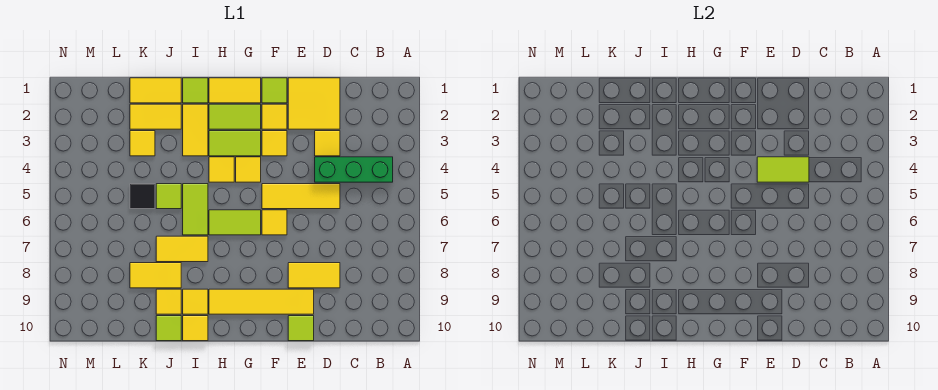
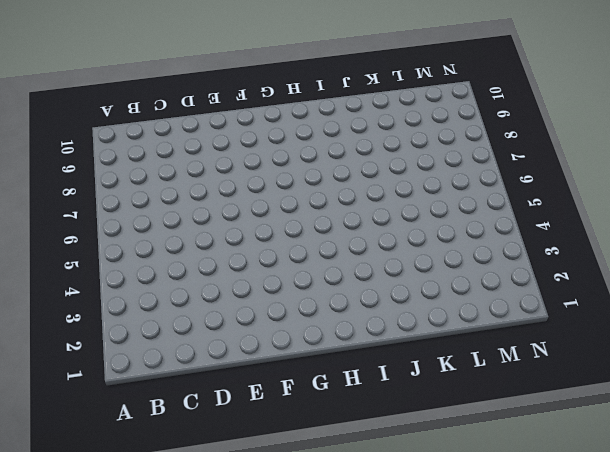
none -> green brick B4:D4 level 1
none -> yellow tile D1:E2 level 1
none -> yellow tile D3 level 1
none -> yellow tile D5:F5 level 1

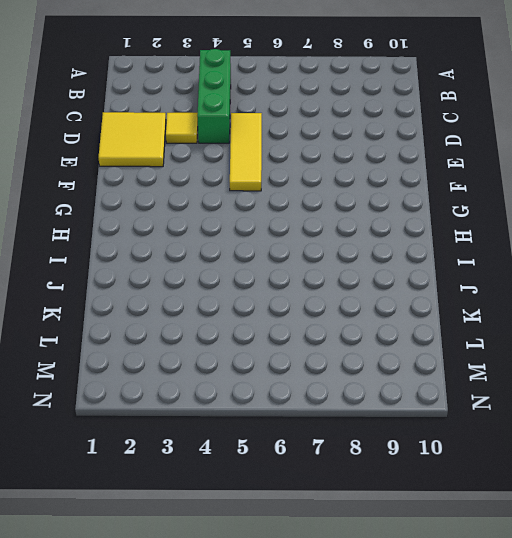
none -> yellow tile D8:E8 level 1
none -> yellow tile E9:H9 level 1
none -> lime tile E10 level 1
none -> lime tile F1 level 1

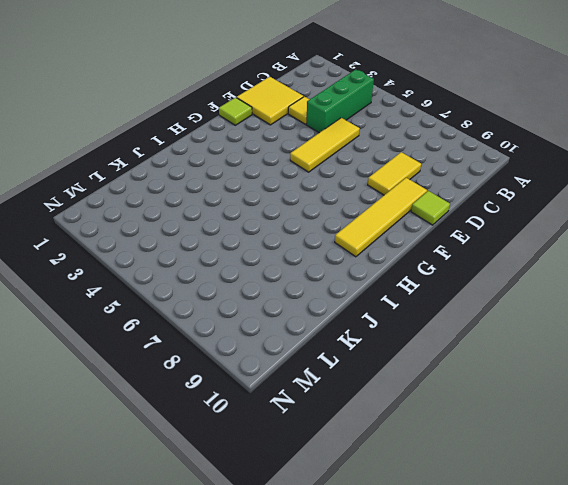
none -> yellow tile F2 level 1
none -> yellow tile F3 level 1
none -> yellow tile F6 level 1
none -> yellow tile G1:H1 level 1

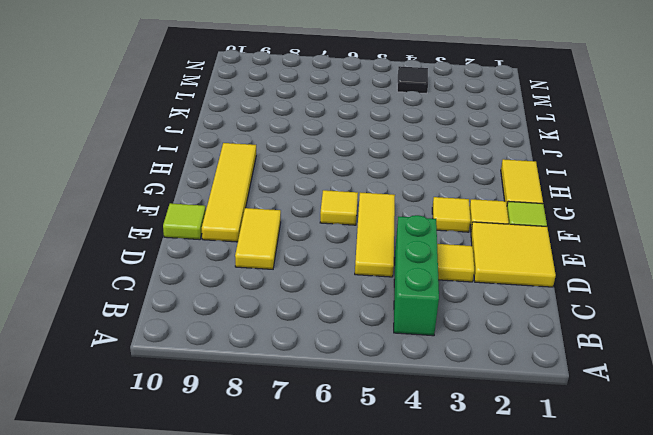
black tile M4 level 1 -> black tile K5 level 1
none -> lime tile G2:H2 level 1
none -> lime tile G3:H3 level 1
none -> yellow tile G4 level 1
none -> lime tile G6:H6 level 1

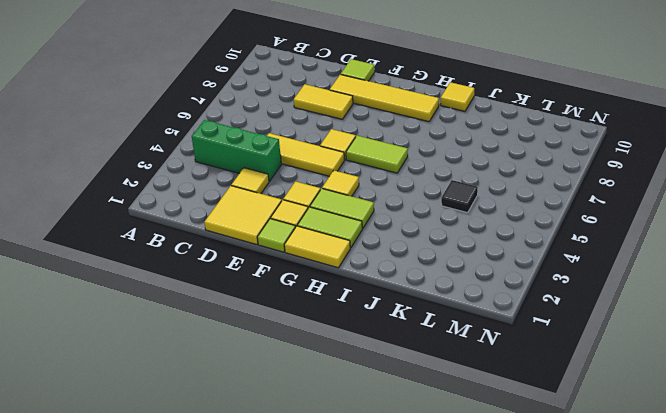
none -> yellow tile H4 level 1
none -> lime tile I1 level 1
none -> yellow tile I2:I3 level 1
none -> lime tile I5:I6 level 1

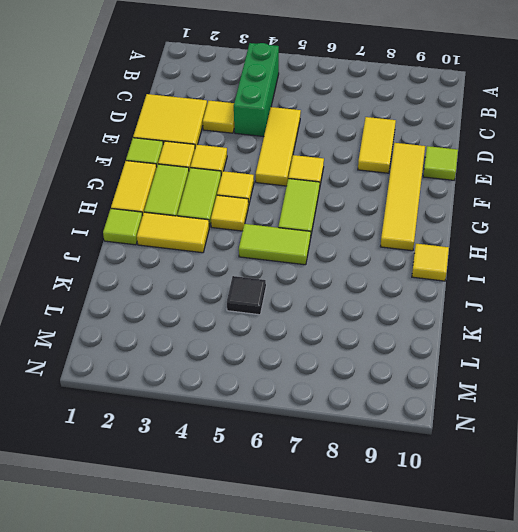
none -> yellow tile I7:J7 level 1
none -> yellow tile I9 level 1
none -> yellow tile J1:K1 level 1
none -> yellow tile J2:K2 level 1

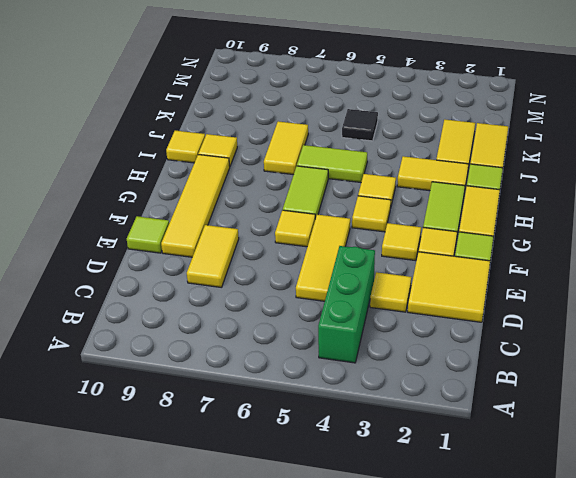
none -> lime tile G3:H3 level 1
none -> lime tile J5 level 1
none -> yellow tile J8:K8 level 1
none -> yellow tile J9 level 1

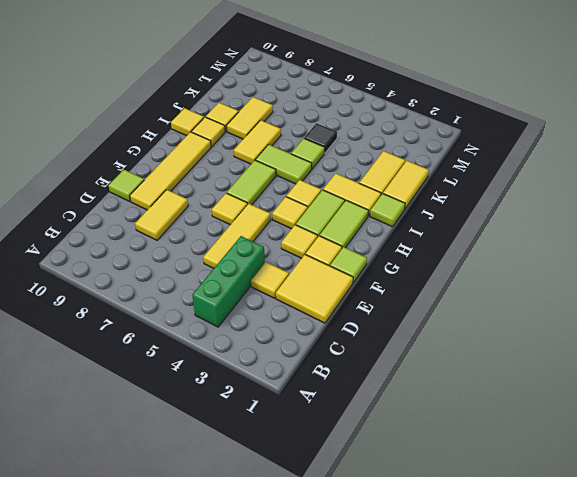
none -> yellow tile G1:H1 level 1
none -> lime tile J10 level 1
none -> yellow tile K3 level 1
none -> lime tile D4:E4 level 2

